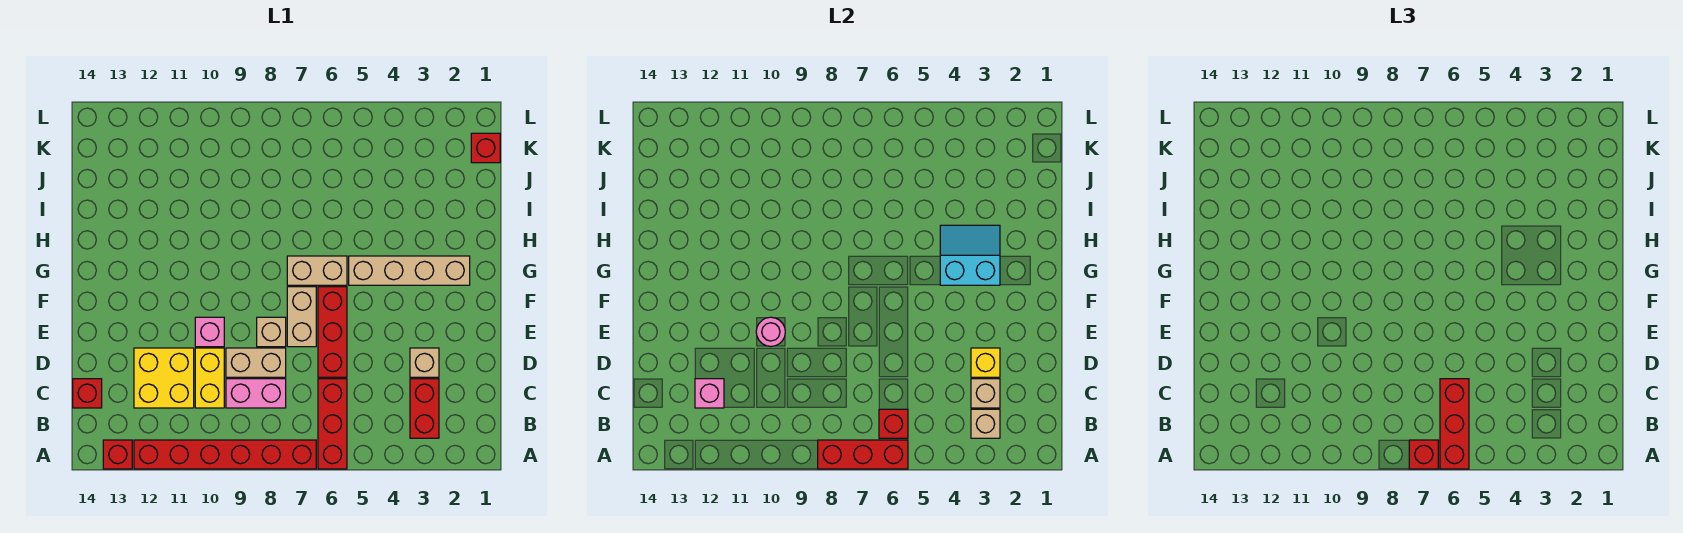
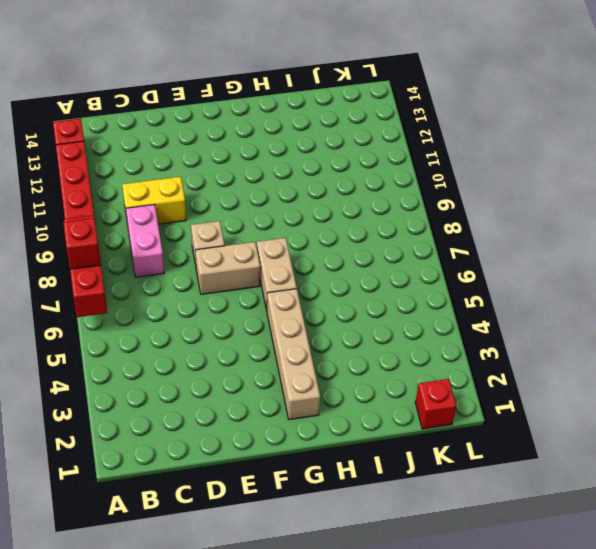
none -> red brick A6:C6 level 1
none -> red brick B3:C3 level 1
none -> yellow brick C11:D12 level 1

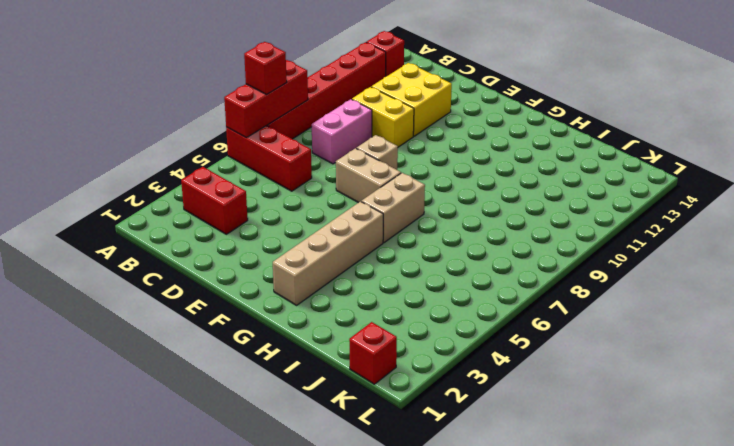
none -> red brick C14 level 1
none -> tan brick D3 level 1
none -> red brick D6:F6 level 1

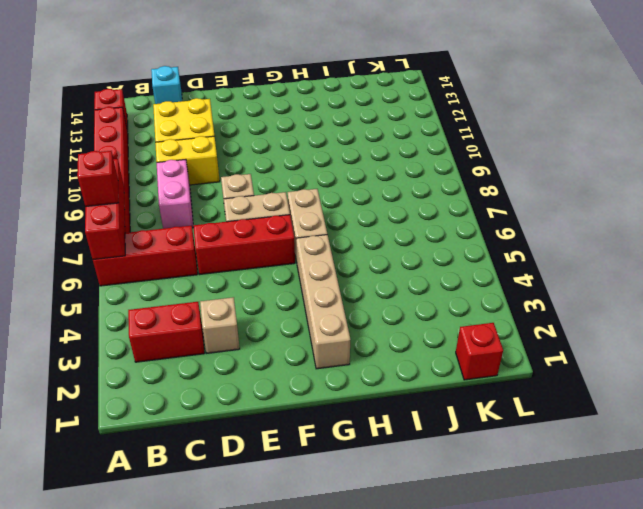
cyan brick C14 level 1 -> red brick C14 level 1
none -> tan brick D8:D9 level 1
none -> pink brick E10 level 1
none -> tan brick B3 level 2

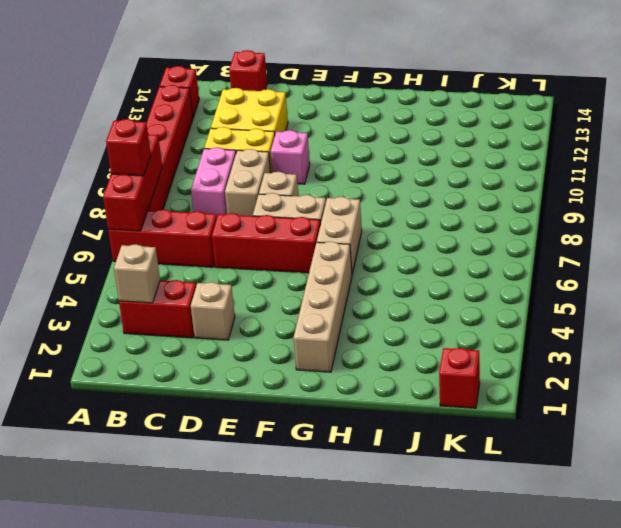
none -> red brick B6 level 2
none -> tan brick C3 level 2
none -> pink brick C12 level 2

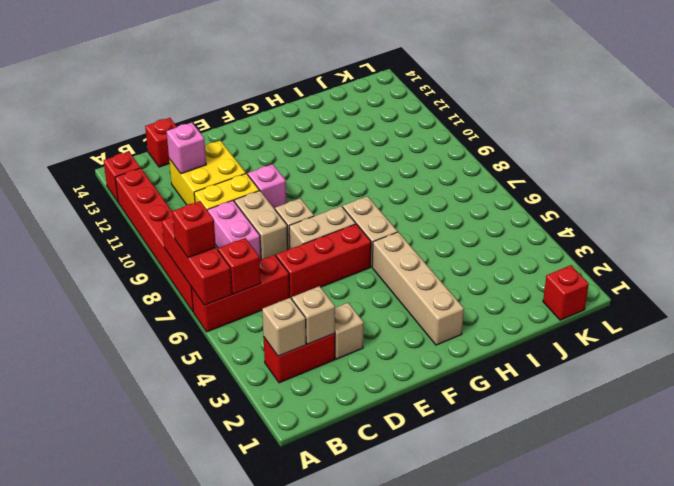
none -> yellow brick D3 level 2
none -> pink round brick E10 level 2
none -> cyan slope G3:H4 level 2 top G

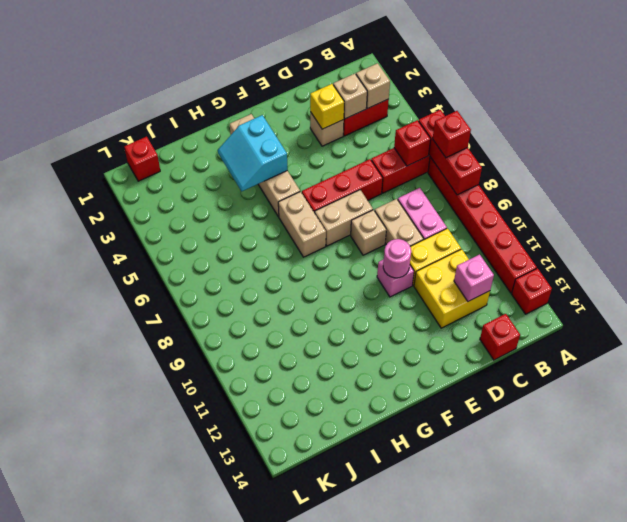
none -> red brick A6:C6 level 3

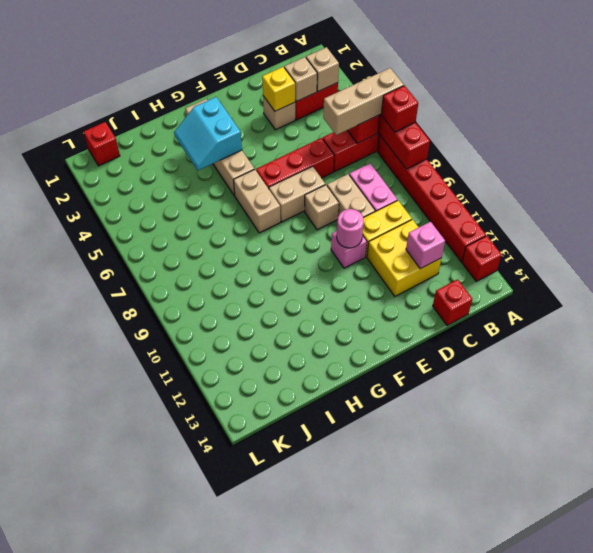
tan brick A6:C6 level 3 -> red brick A6:C6 level 3

